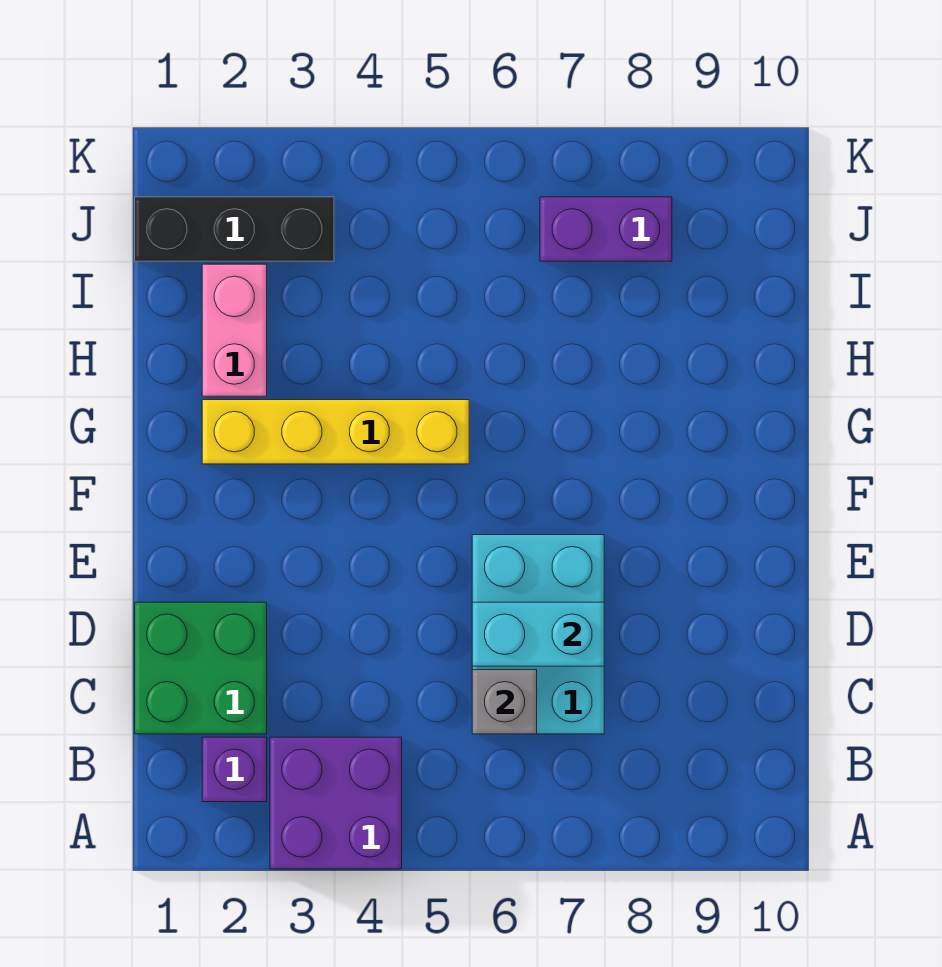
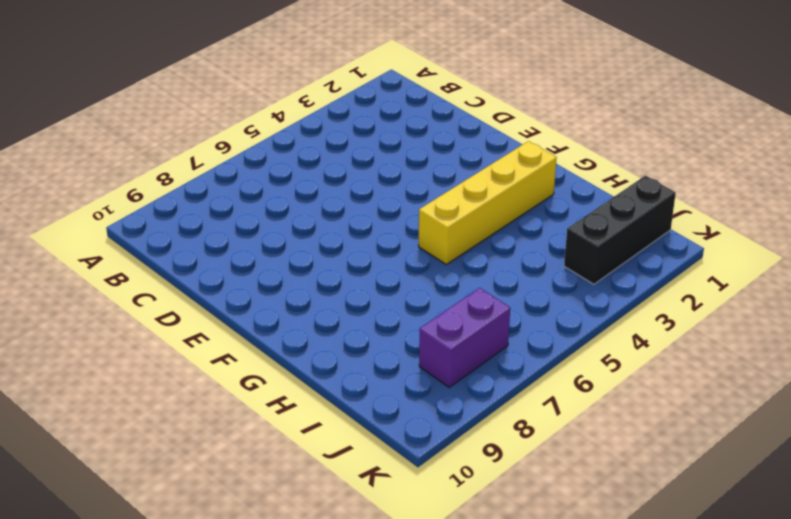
none -> purple brick A3:B4 level 1
none -> purple brick B2 level 1

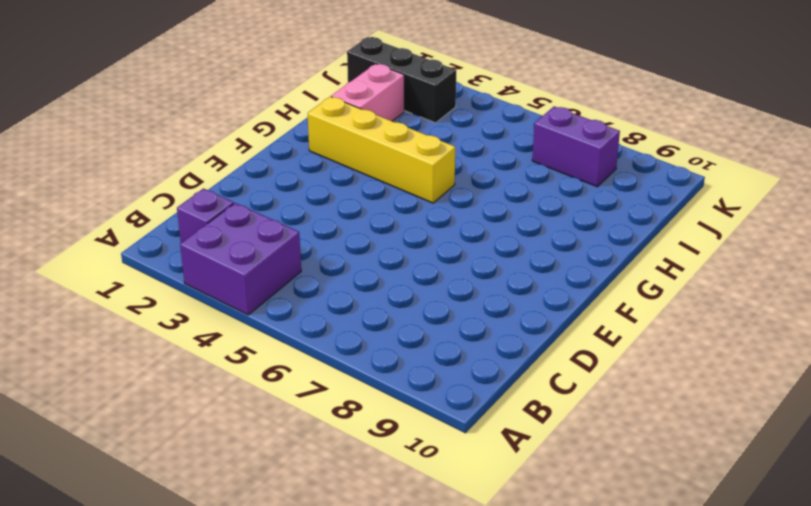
none -> green brick C1:D2 level 1
none -> cyan brick C6:E7 level 1

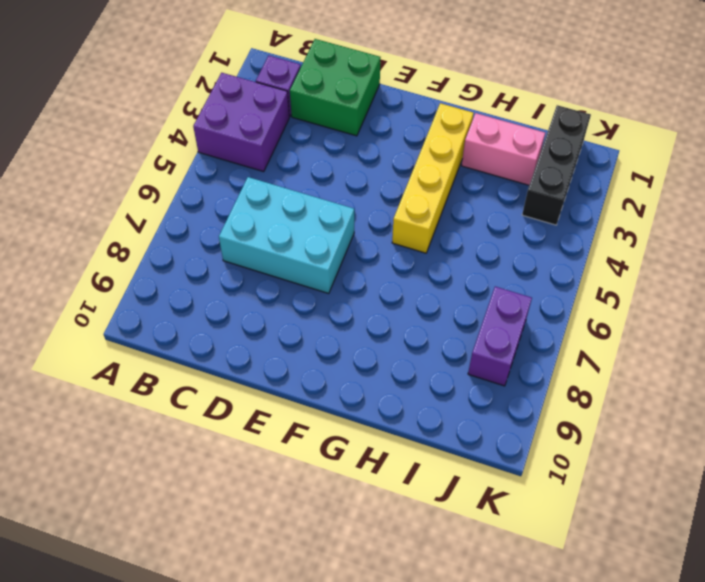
none -> grey brick C6 level 2
none -> cyan brick D6:D7 level 2

